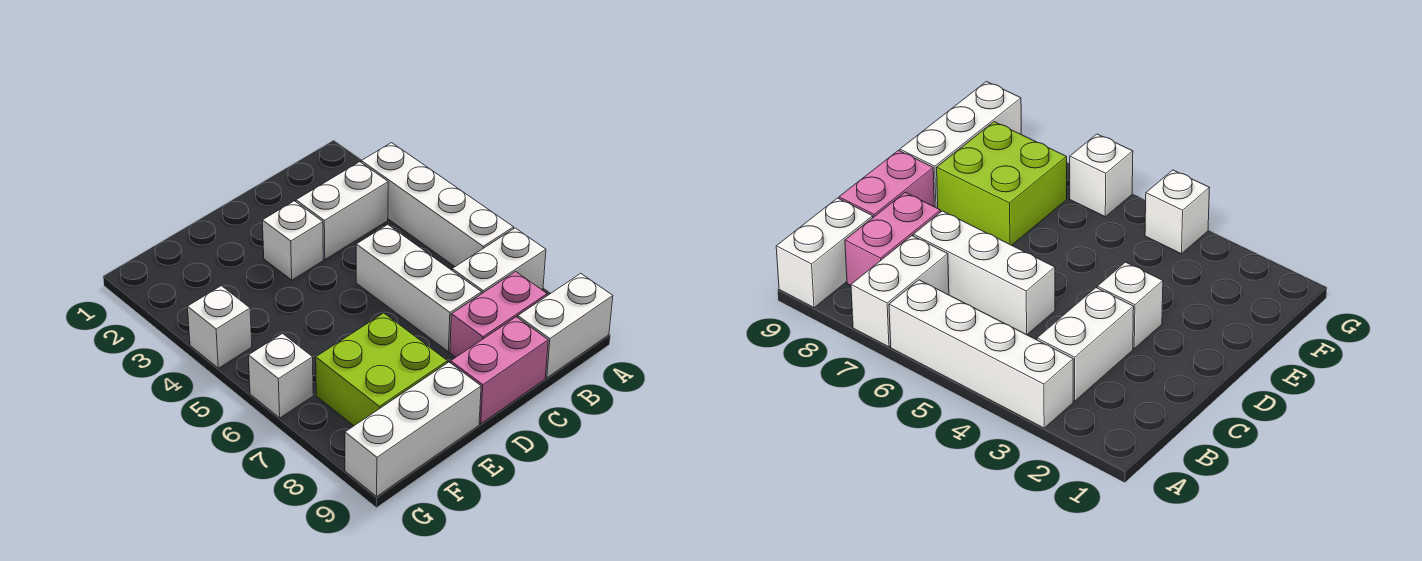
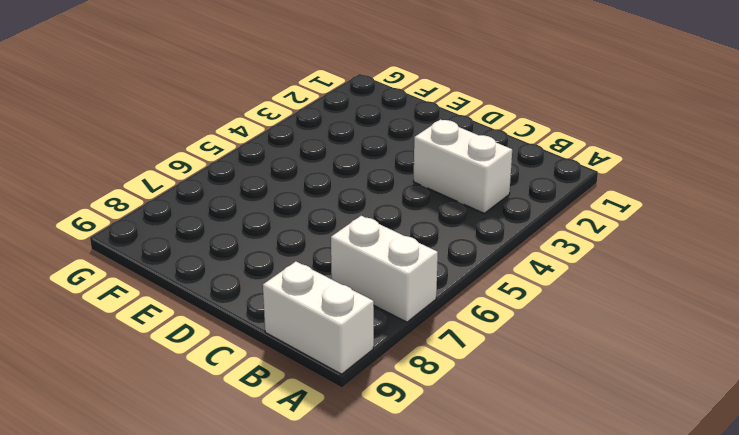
none -> white brick A3:A6 level 1
none -> pink brick B8:C8 level 1
none -> white brick C5:C7 level 1

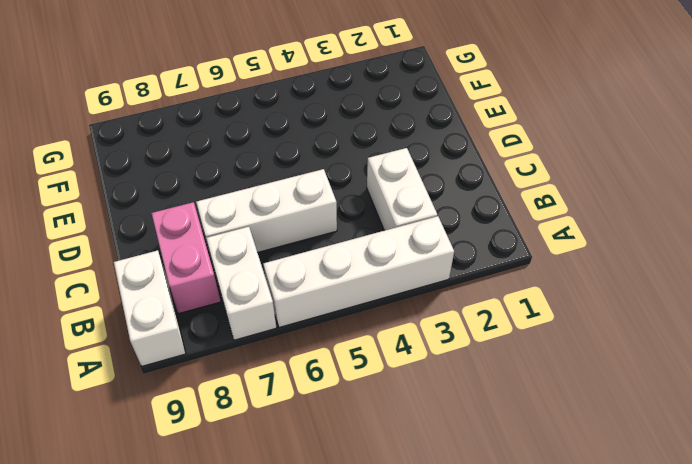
none -> pink brick C9:D9 level 1
none -> white brick D3 level 1
none -> lime brick E7:F8 level 1

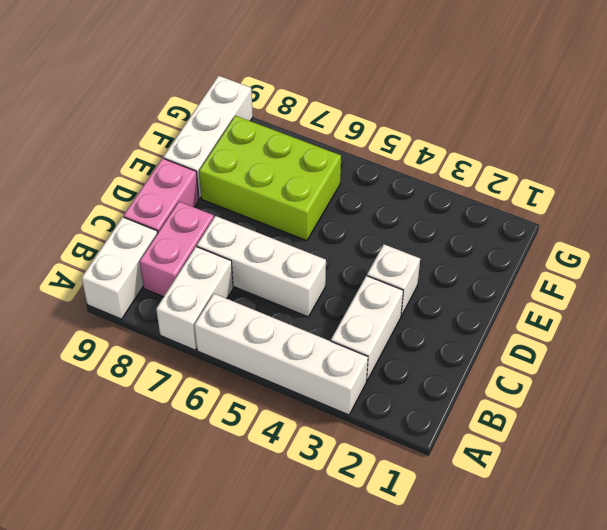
lime brick E6:F8 level 1 -> lime brick E7:F8 level 1
none -> white brick G4 level 1
none -> white brick G6 level 1

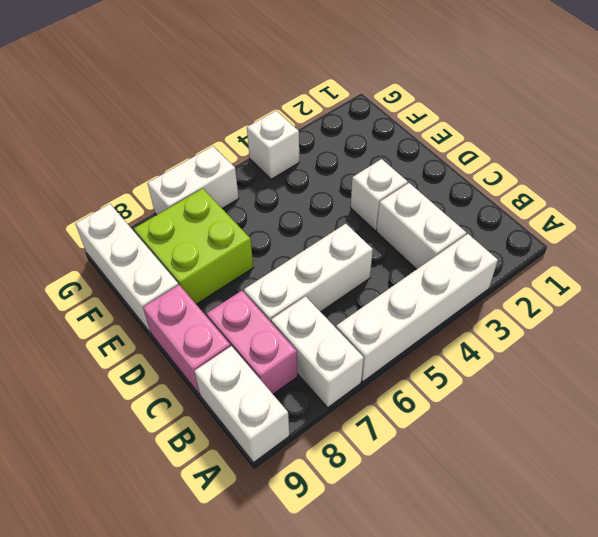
white brick G6:G7 level 1 -> white brick G6 level 1

